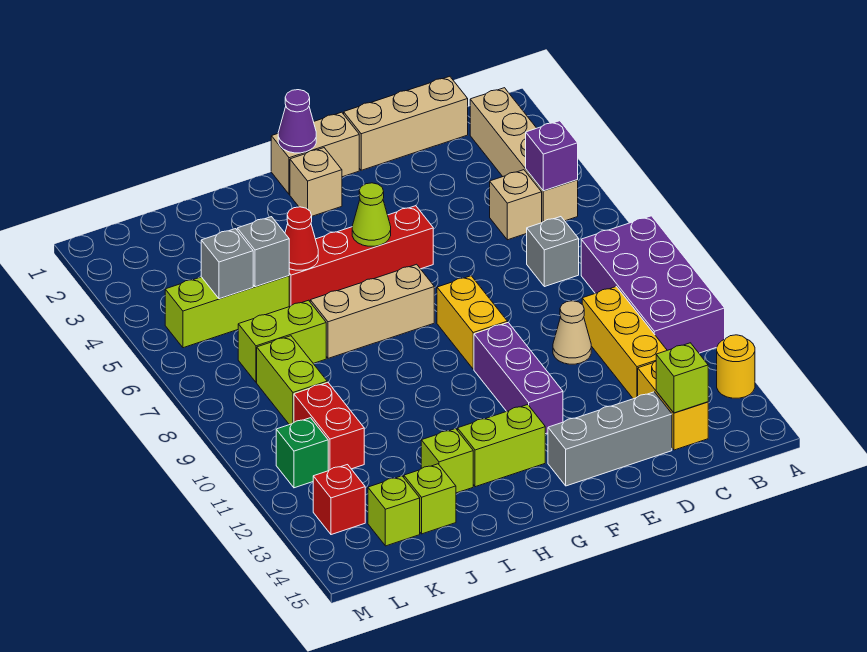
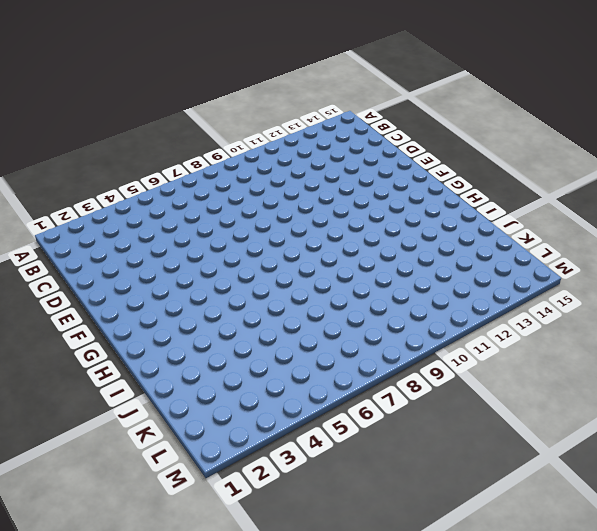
none -> purple brick A8:B11 level 1
none -> yellow round brick A13 level 1
none -> tan brick B2:B5 level 1
none -> tan brick C1:E1 level 1

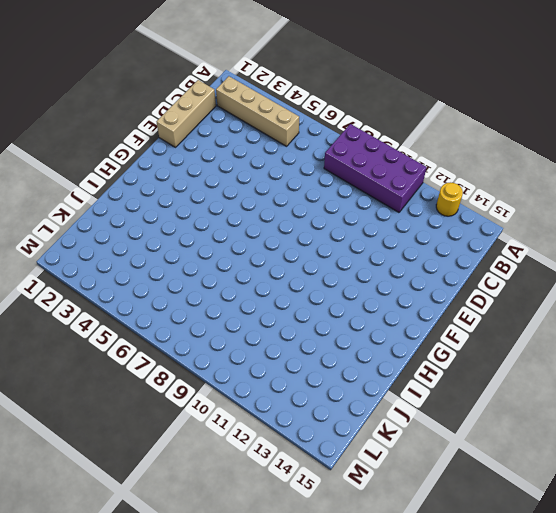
none -> tan brick C5 level 1
none -> grey brick C7 level 1
none -> yellow brick C10:C12 level 1
none -> yellow brick C13:C14 level 1

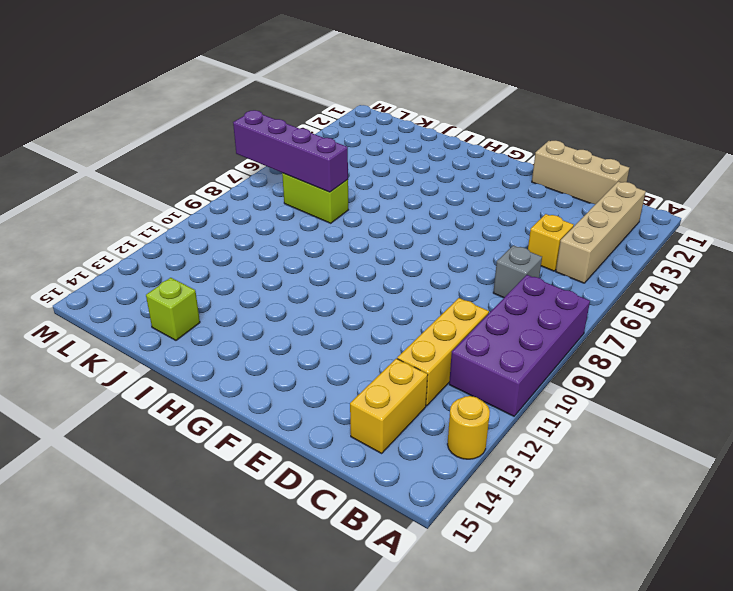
yellow brick C5 level 1 -> tan brick C5 level 1
purple brick J7:M7 level 2 -> none
none -> tan cone D10 level 1
none -> grey brick D14:F14 level 1
none -> tan brick F1:G1 level 1
none -> red brick F5:I5 level 1

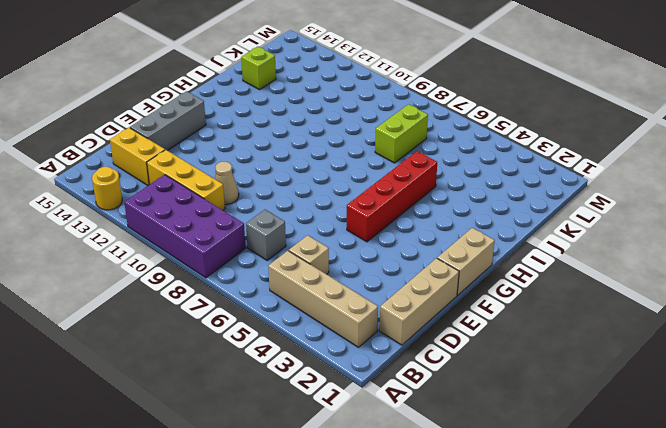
none -> yellow brick F8:F9 level 1
none -> purple brick F10:F12 level 1
none -> tan brick G2 level 1
none -> tan brick G7:I7 level 1

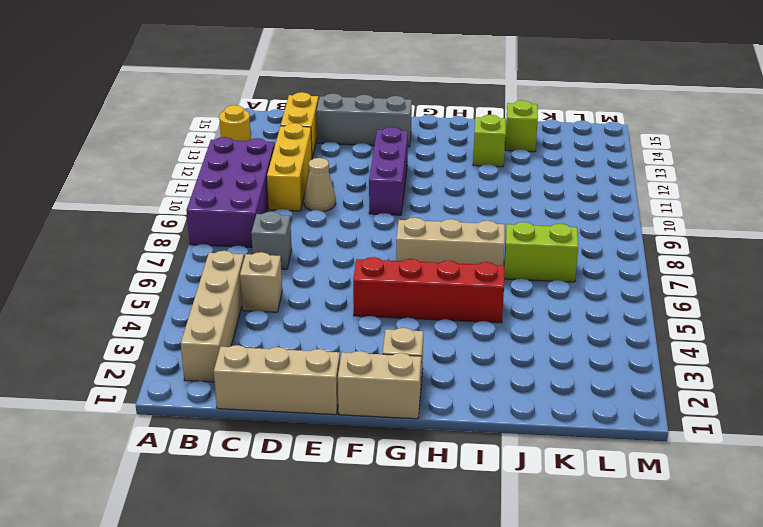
none -> yellow brick F8:F9 level 1
none -> lime brick G13:H13 level 1
none -> lime brick J5:L5 level 1
none -> lime brick K8:K9 level 1

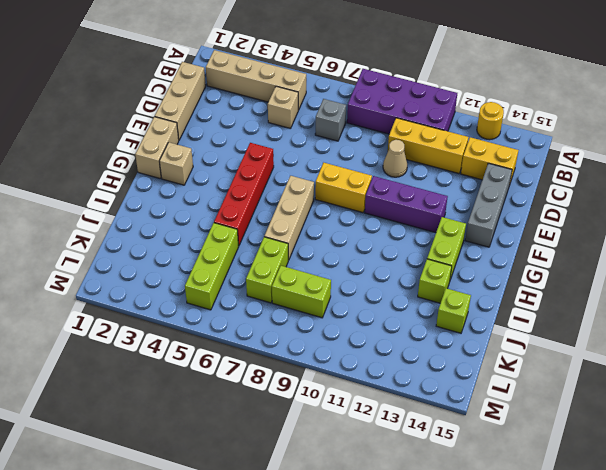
none -> red brick K10:K11 level 1
none -> lime brick K14 level 1
none -> green brick L11 level 1
none -> red brick L13 level 1

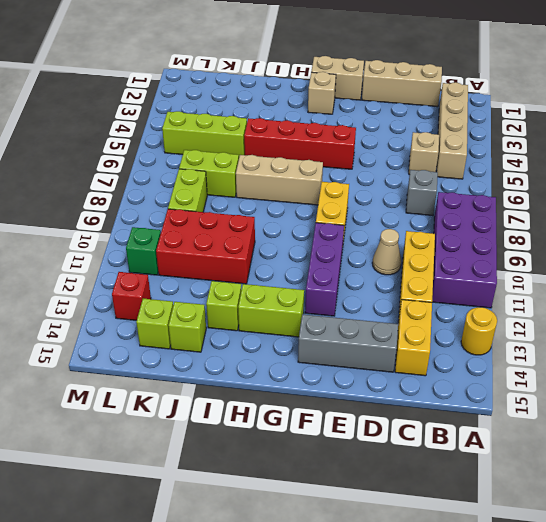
red brick I10:K11 level 1 -> red brick K10:K11 level 1
none -> purple brick B5 level 2
none -> lime brick C14 level 2
none -> purple cone G1 level 2
none -> lime cone G5 level 2

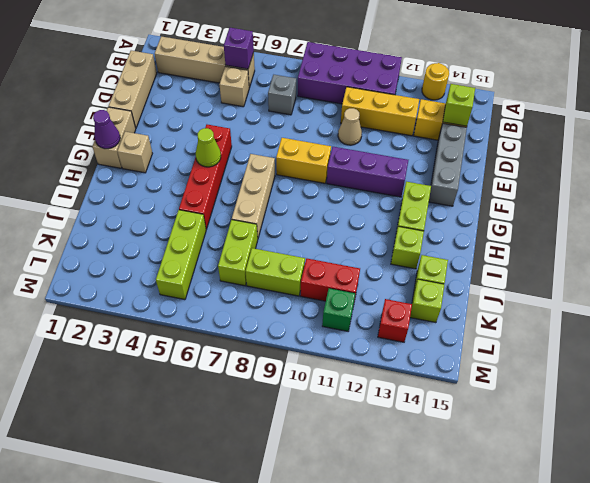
none -> red cone I5 level 2
none -> grey brick J5 level 2
none -> grey brick K5 level 2

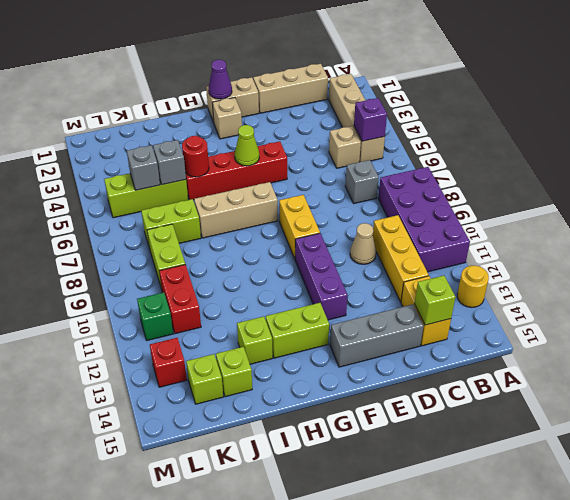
red round brick I5 level 2 -> red cone I5 level 2

